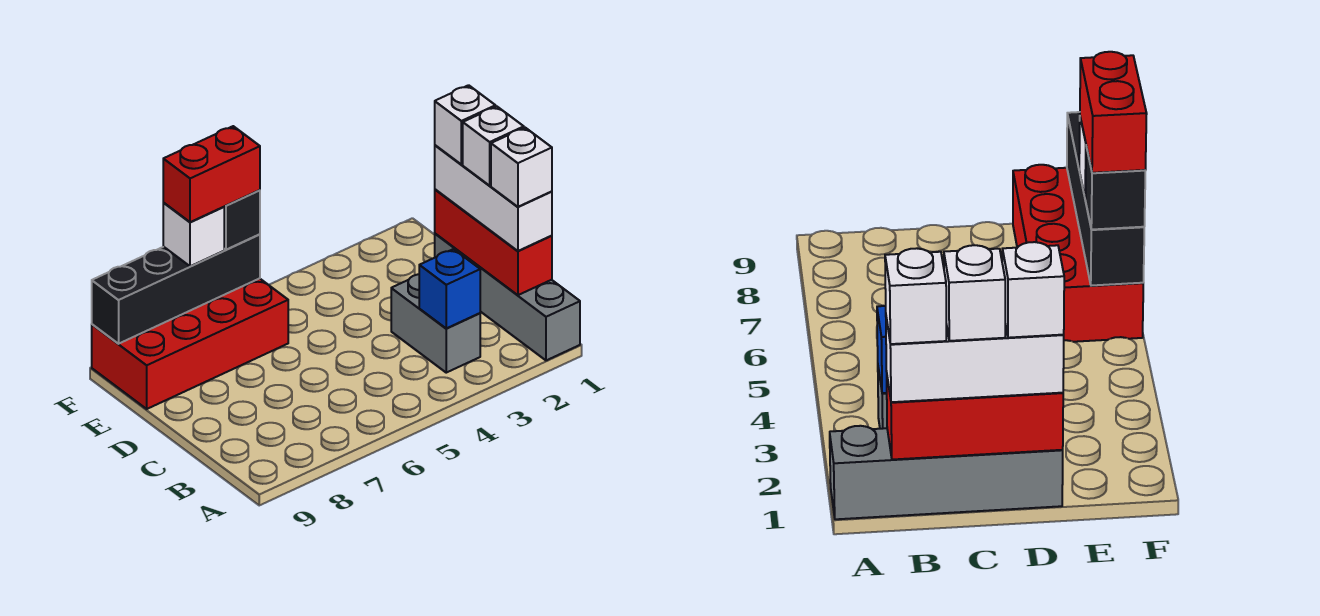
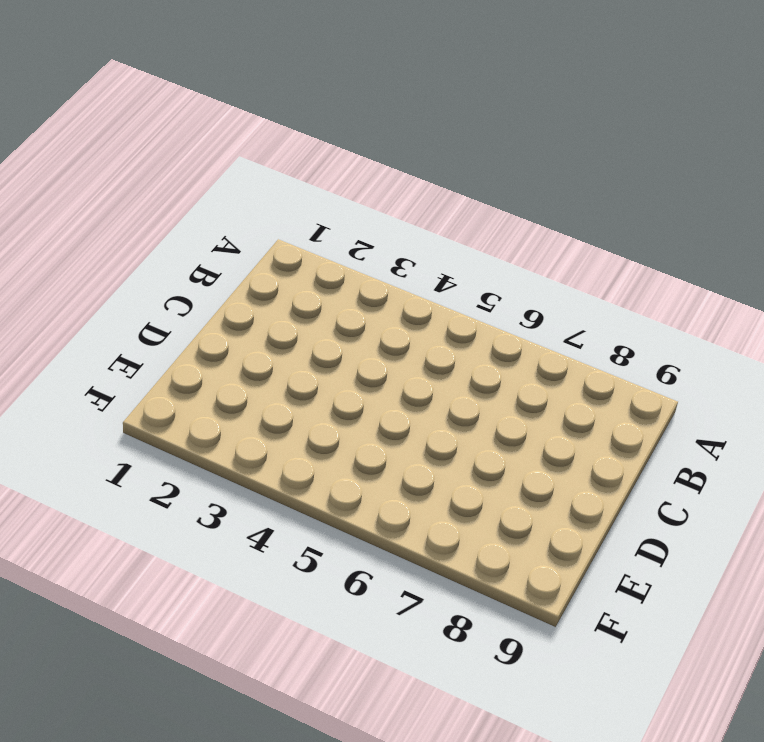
none -> grey brick A1:D1 level 1
none -> grey brick B3:C3 level 1
none -> red brick E6:F9 level 1

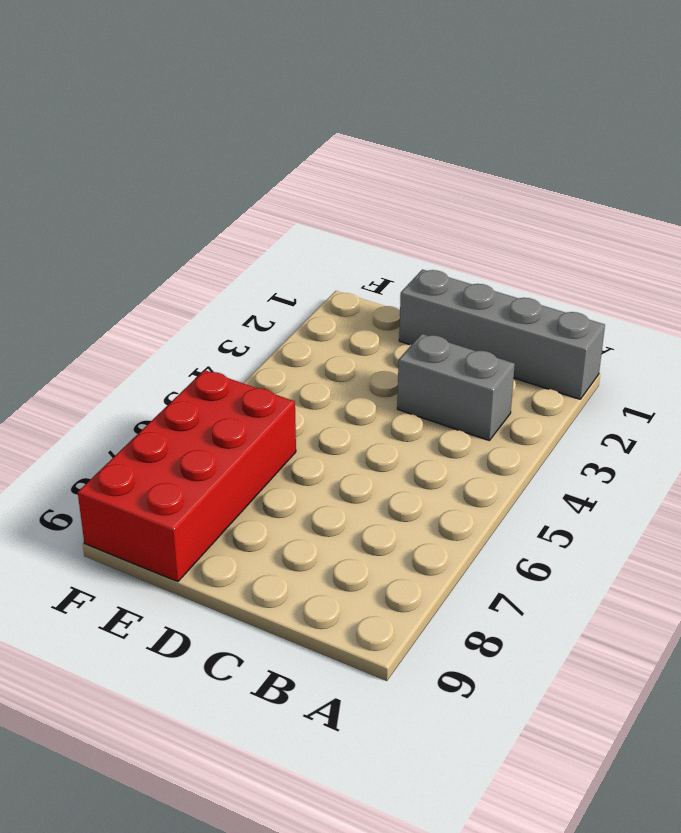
none -> red brick B1:D1 level 2
none -> blue brick B3 level 2
none -> black brick F6:F9 level 2

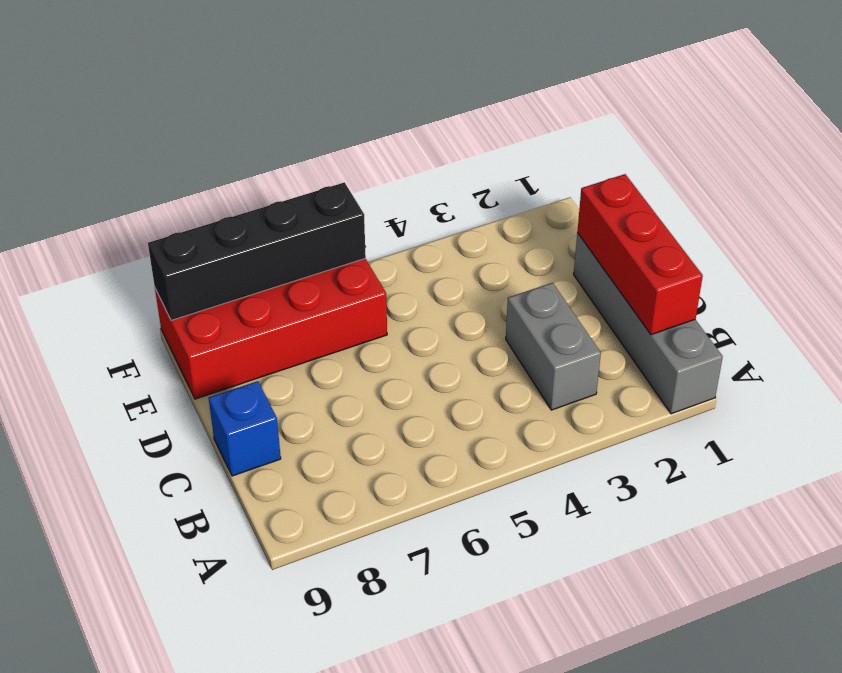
blue brick C9 level 1 -> blue brick B3 level 2
none -> white brick B1:D1 level 3
none -> black brick F6 level 3
none -> white brick F7 level 3

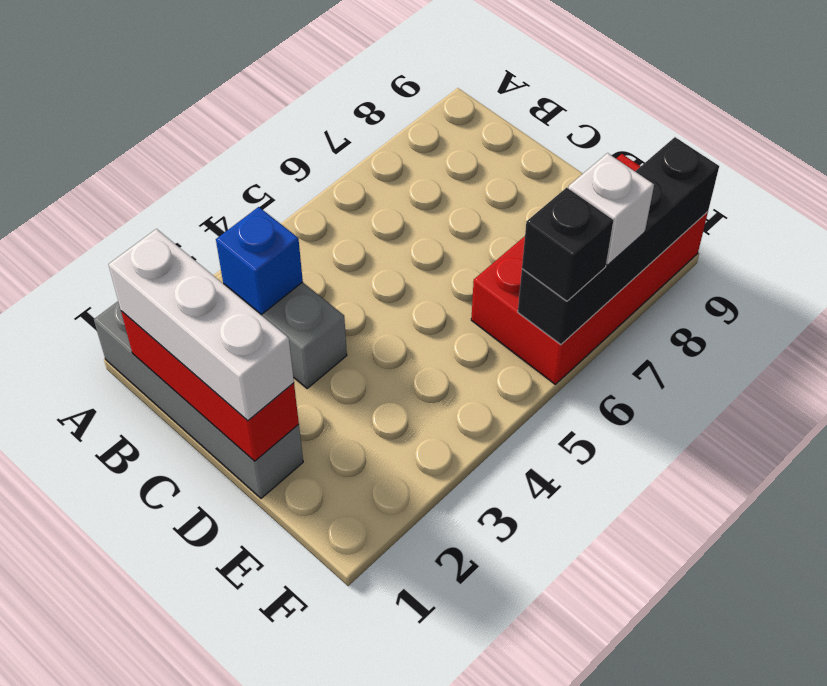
none -> white brick B1 level 4
none -> white brick C1 level 4
none -> white brick D1 level 4

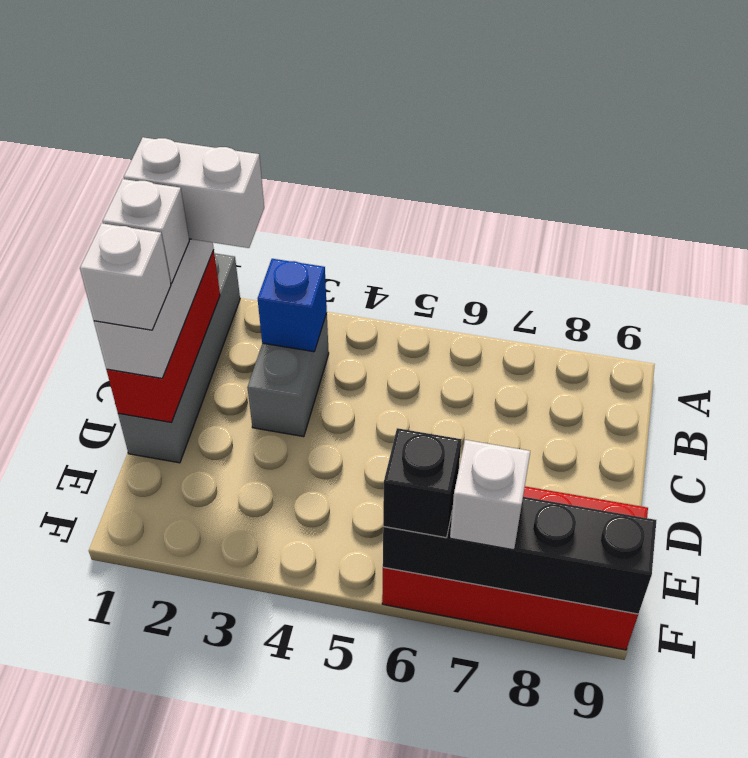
white brick B1:B2 level 4 -> white brick B1 level 4
none -> red brick F6:F7 level 4

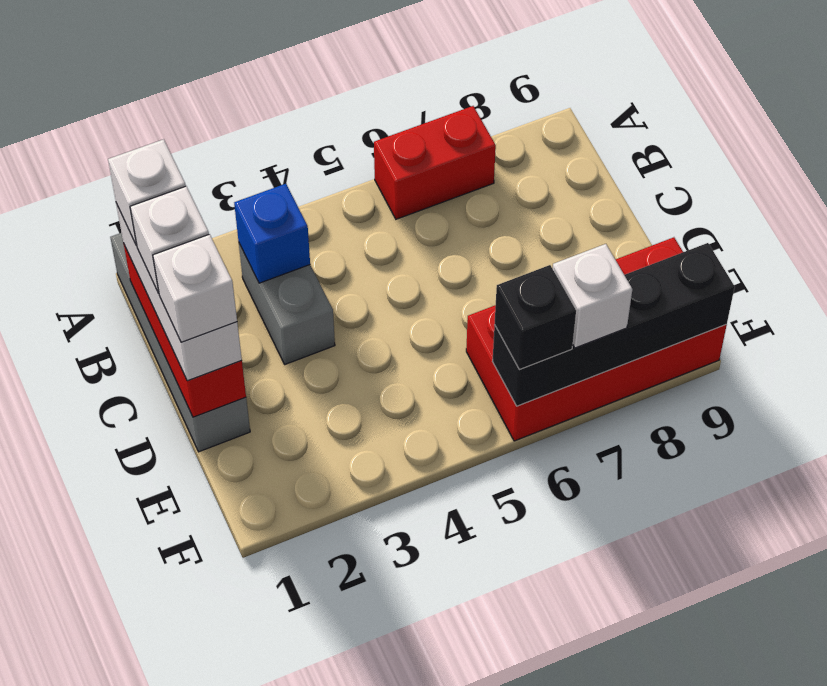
red brick A6:A7 level 1 -> red brick F6:F7 level 4

